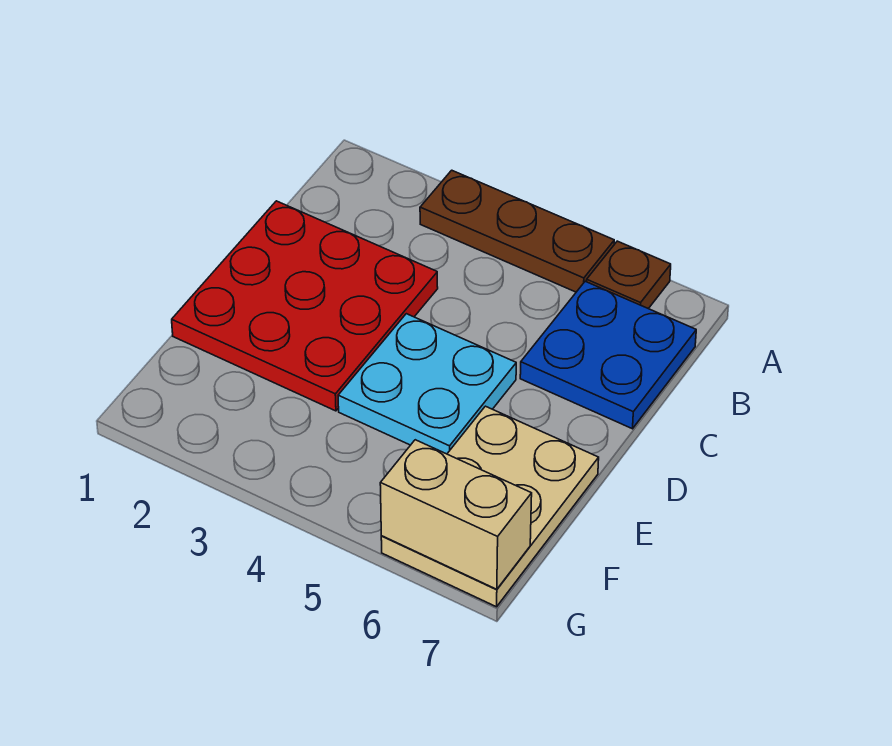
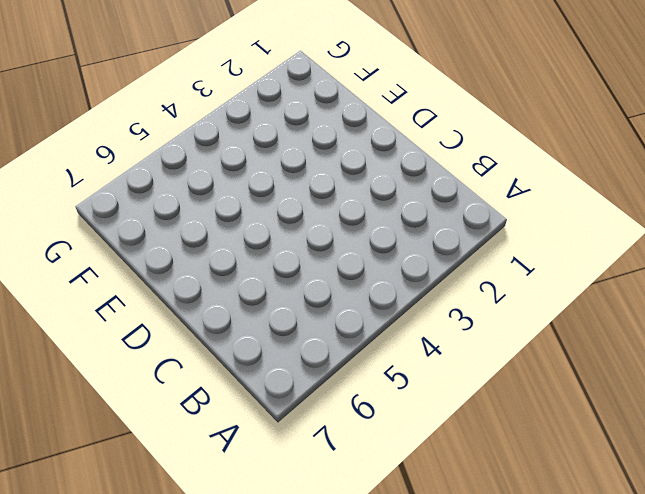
none -> brown plate A3:A5 level 1
none -> brown plate A6 level 1

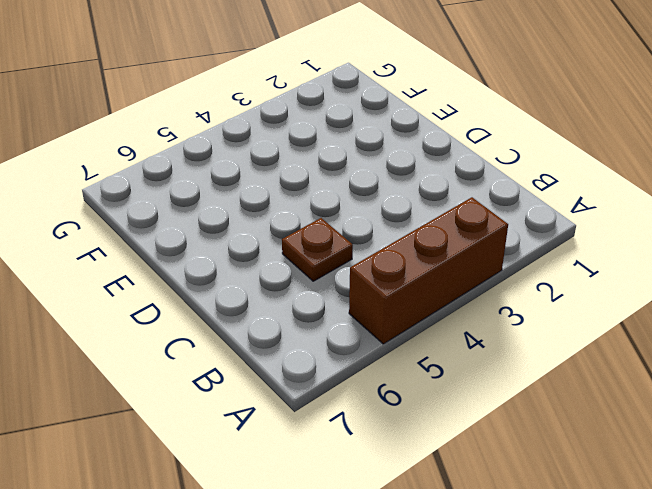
brown brick A3:A5 level 1 -> brown plate A3:A5 level 1
brown plate C5 level 1 -> brown plate A6 level 1
none -> blue plate B6:C7 level 1
none -> red plate C1:E3 level 1

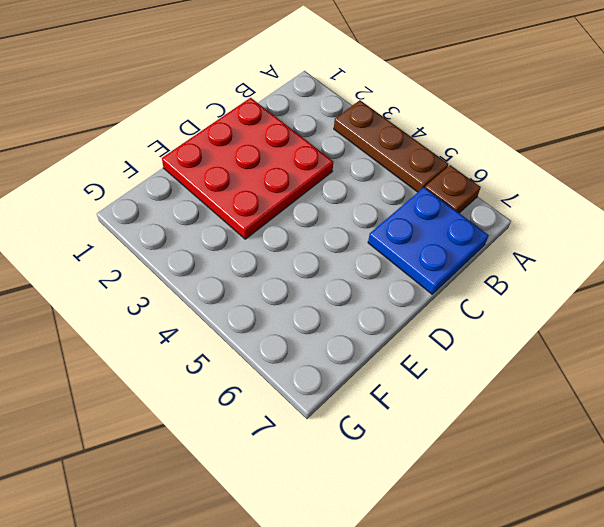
none -> cyan plate D4:E5 level 1
none -> tan plate E6:G7 level 1

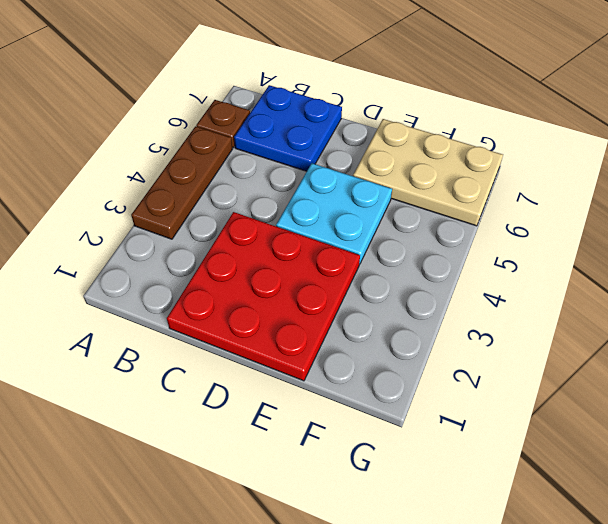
none -> tan brick G6:G7 level 2

